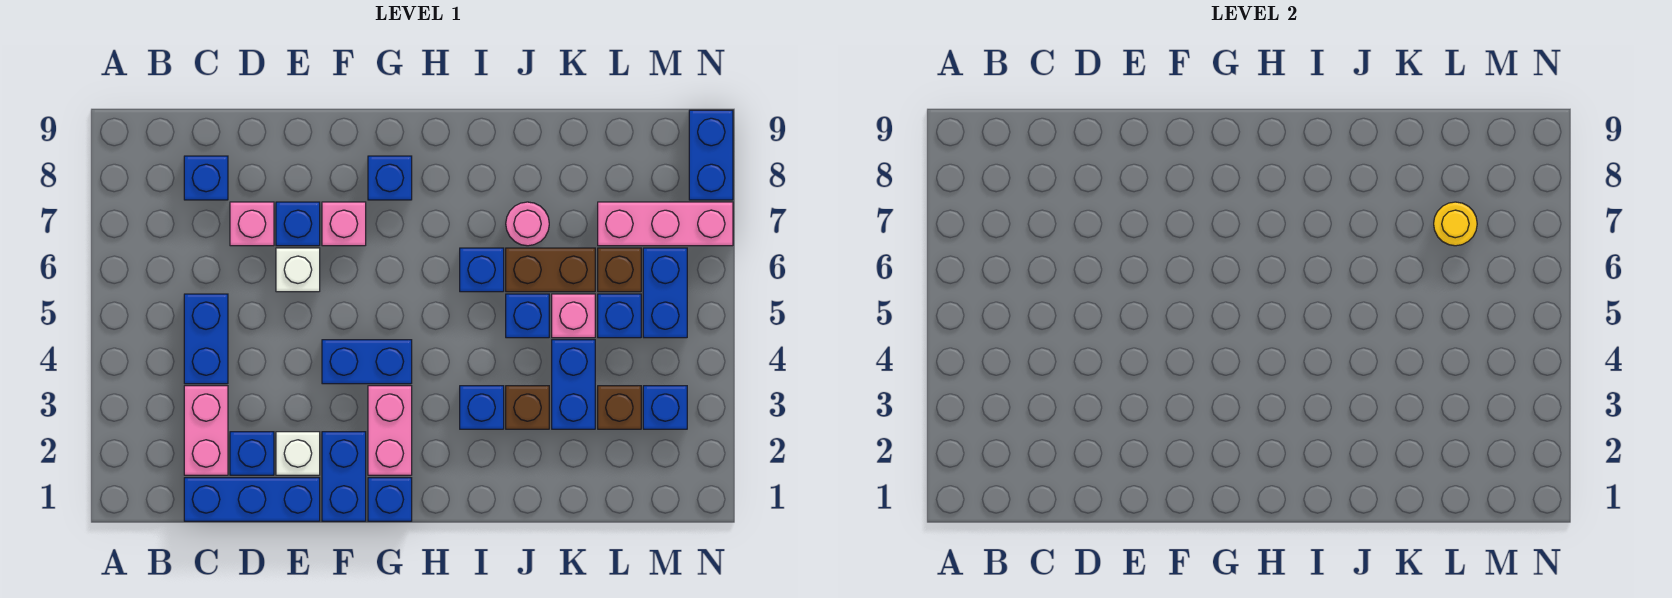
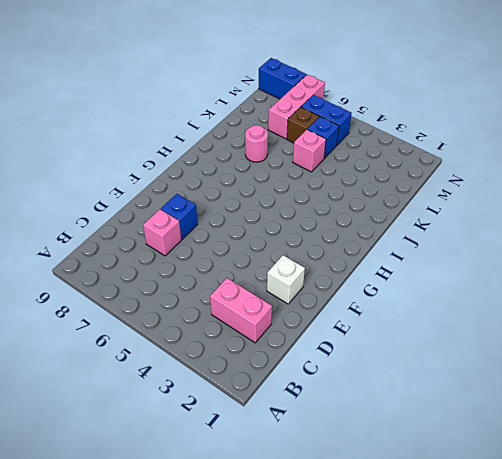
none -> blue brick C1:E1 level 1
none -> blue brick C4:C5 level 1
none -> blue brick C8 level 1
none -> blue brick D2 level 1

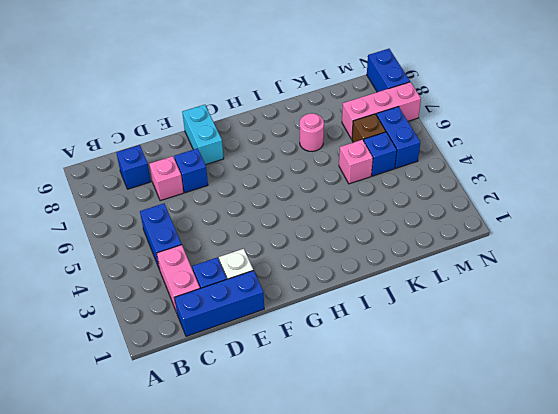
cyan brick F8:F9 level 1 -> none
none -> white brick E6 level 1
none -> blue brick F1:F2 level 1
none -> blue brick F4:G4 level 1
none -> pink brick F7 level 1

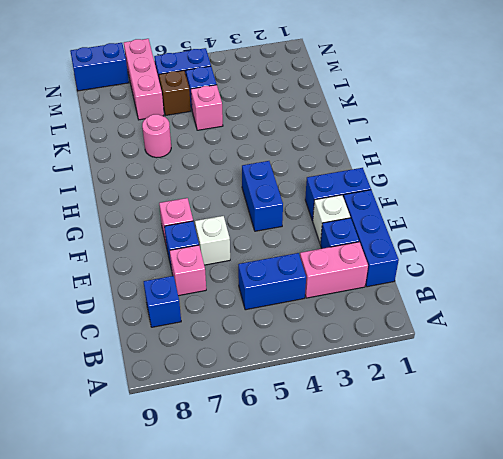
none -> blue brick G1 level 1
none -> pink brick G2:G3 level 1
none -> blue brick G8 level 1
none -> blue brick I3 level 1

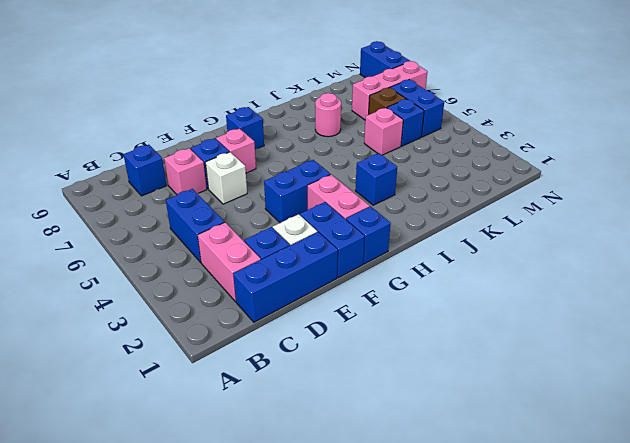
none -> blue brick I6 level 1
none -> brown brick J3 level 1
none -> blue brick J5 level 1
none -> brown brick J6:K6 level 1

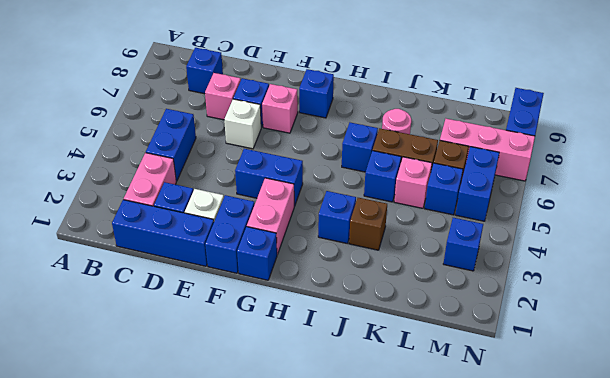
none -> blue brick K3:K4 level 1
none -> brown brick L3 level 1
none -> yellow round brick L7 level 2

